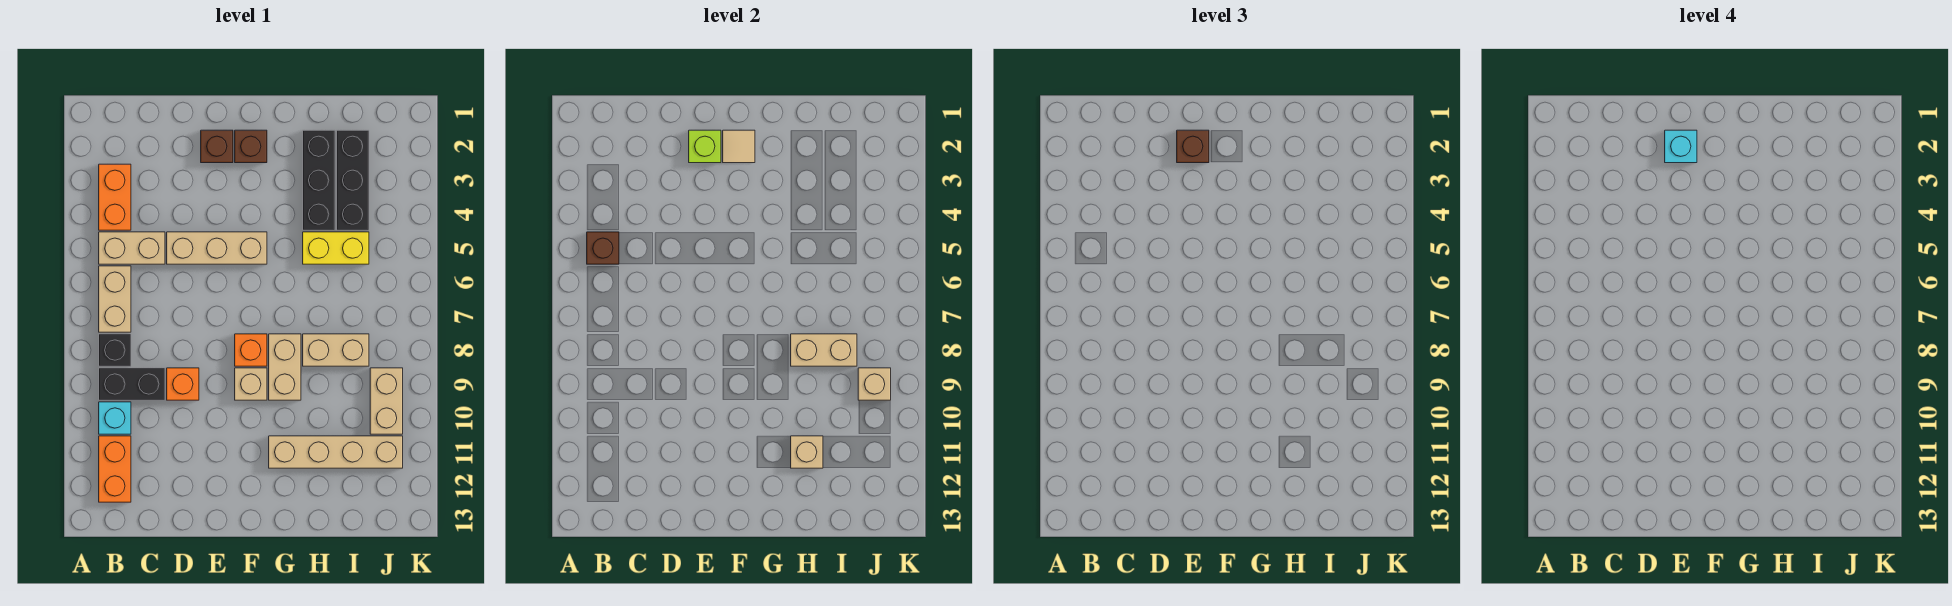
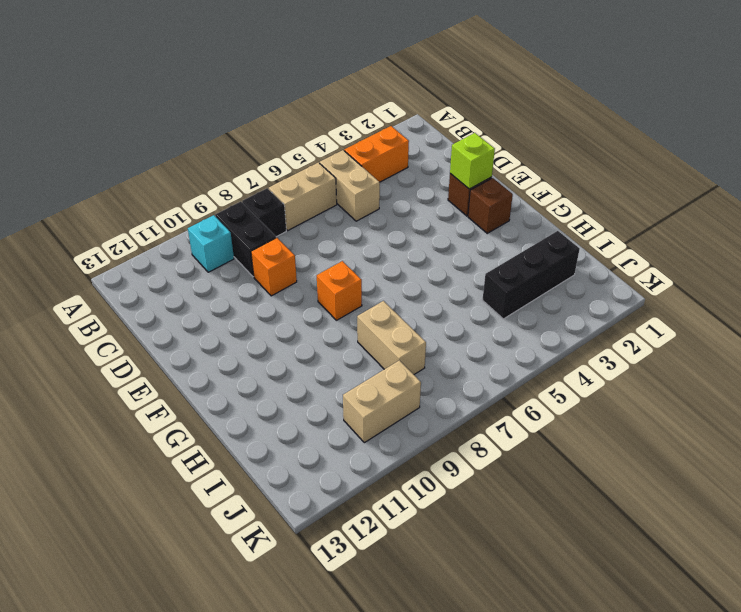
none -> orange brick B11:B12 level 1
none -> tan brick D5:F5 level 1
none -> tan brick F9 level 1

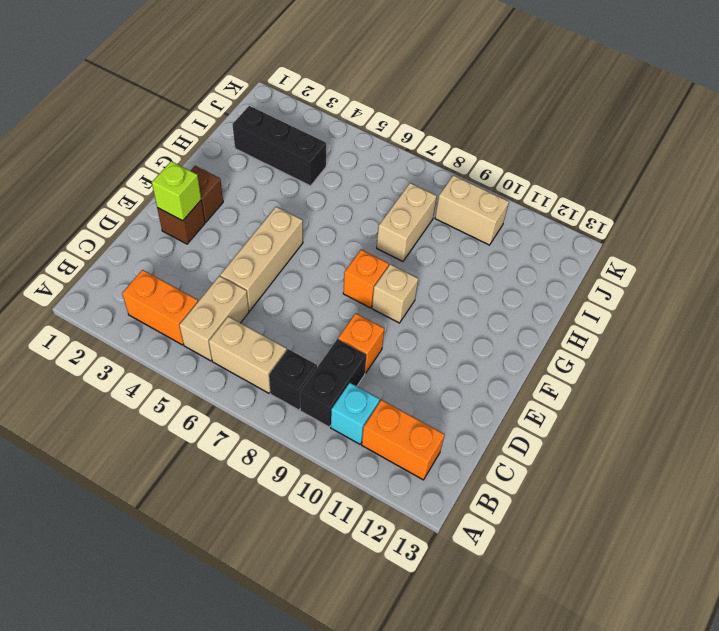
none -> tan brick G8:G9 level 1
none -> tan brick G11:J11 level 1
none -> black brick H2:H4 level 1

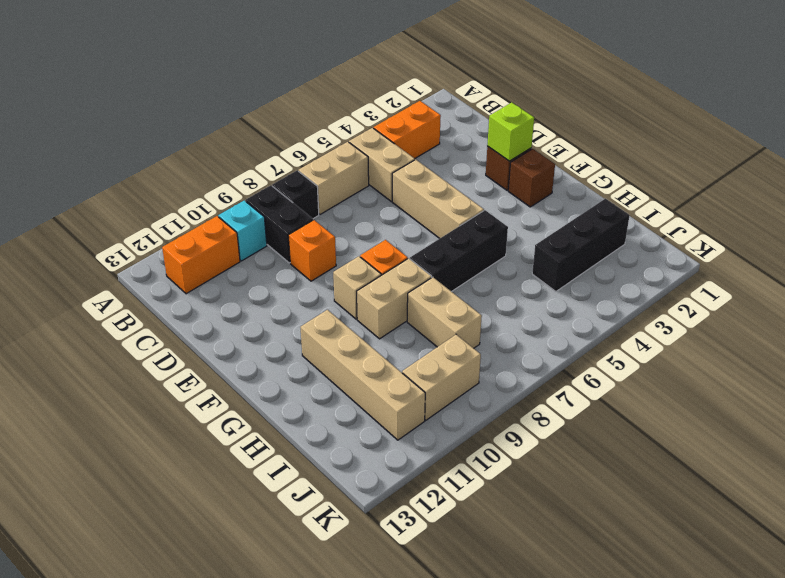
black brick G5:G7 level 1 -> black brick H2:H4 level 1
none -> yellow brick H5:I5 level 1
none -> brown brick B5 level 2
none -> tan tile F2 level 2

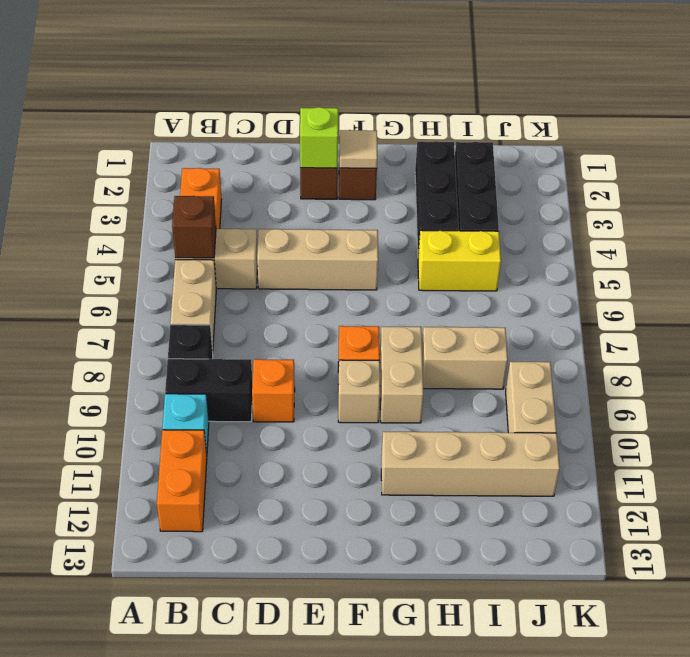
none -> tan brick H8:I8 level 2
none -> tan brick H11 level 2
none -> tan brick J9 level 2

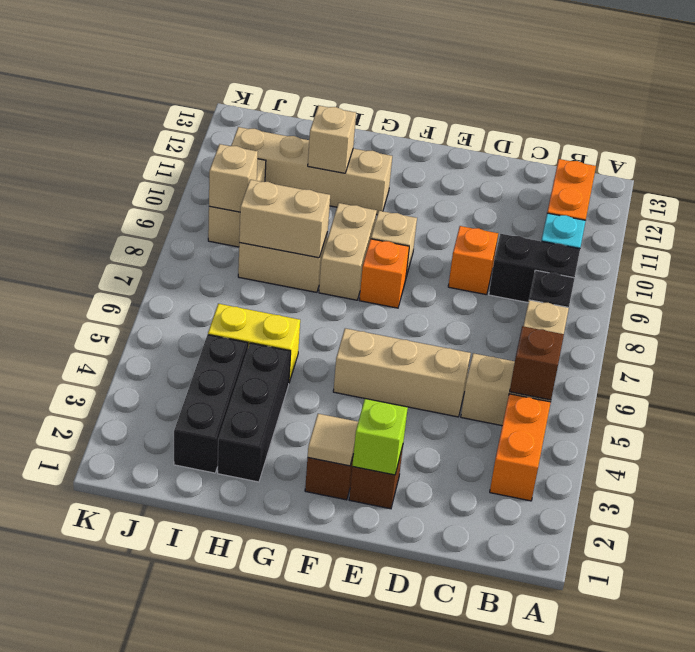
none -> brown brick E2 level 3
none -> cyan brick E2 level 4

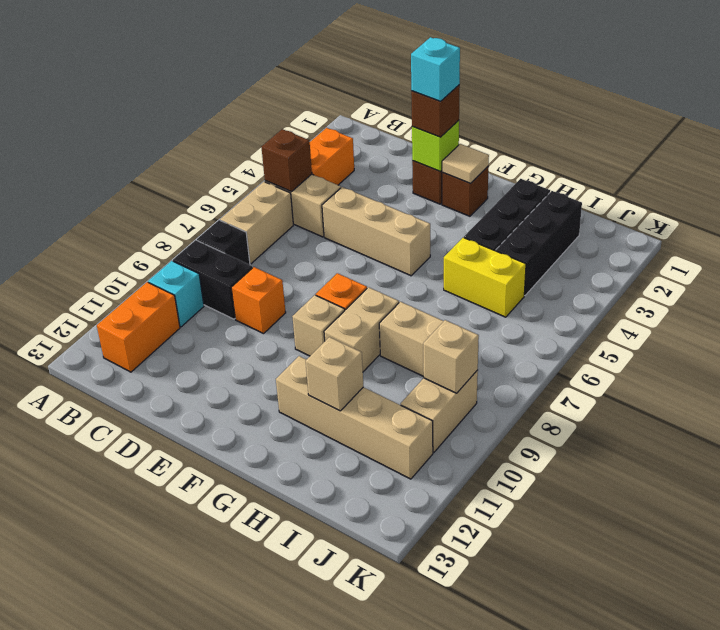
none -> tan brick H8:I8 level 2

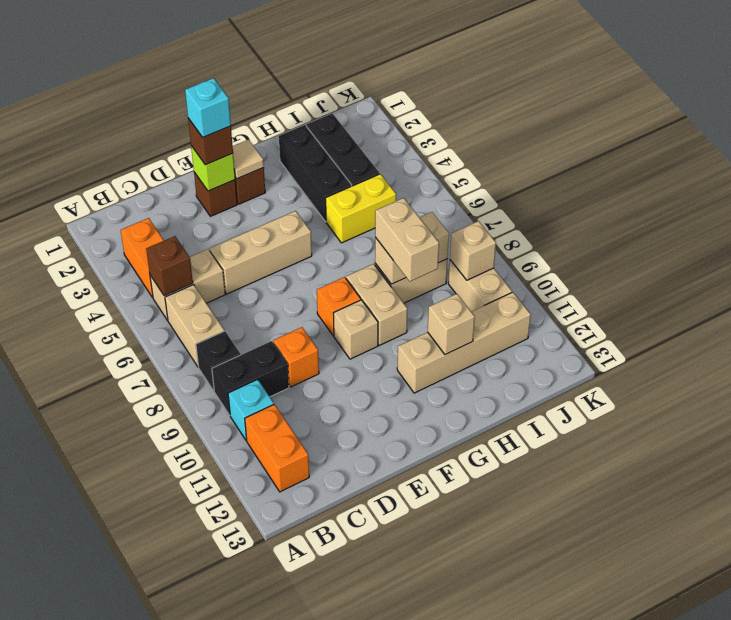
tan brick H8:H9 level 3 -> none

